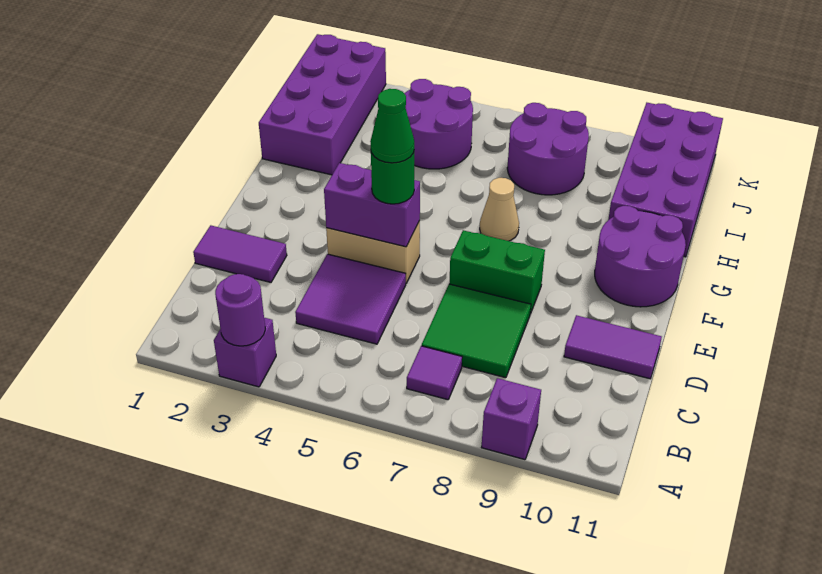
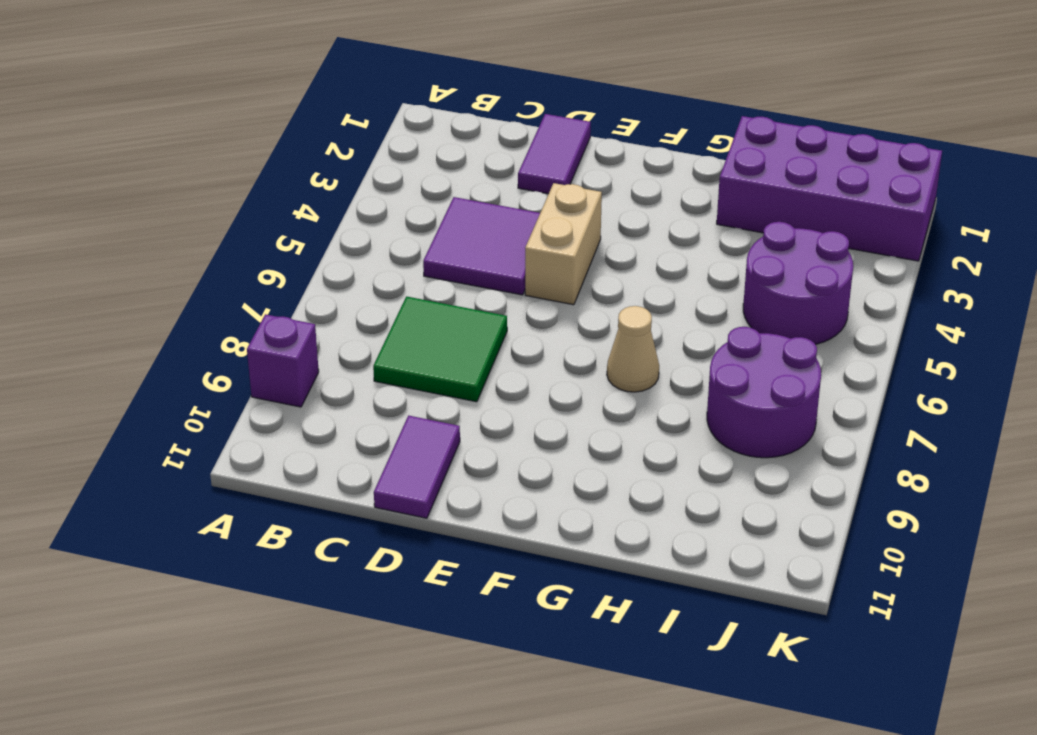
none -> purple brick A3 level 1
none -> purple tile B7 level 1
none -> green brick E7:E8 level 1

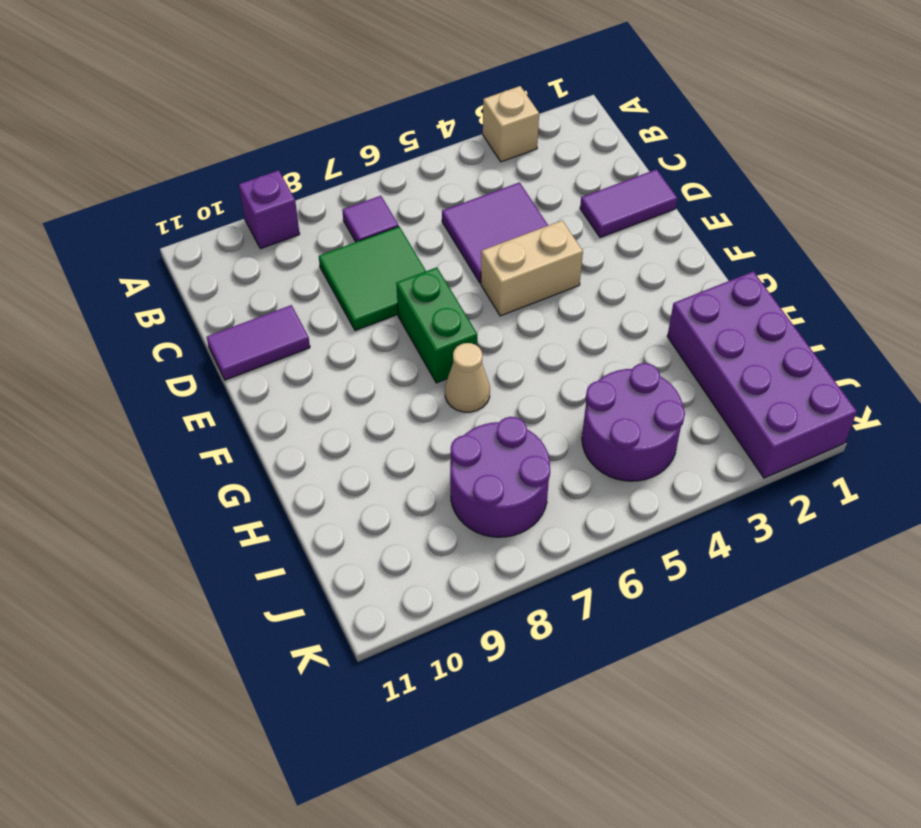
tan brick A3 level 1 -> purple brick A3 level 1
green brick E7:F7 level 1 -> green brick E7:E8 level 1
none -> purple round brick F10:G11 level 1
none -> purple brick H10:K11 level 1
none -> purple round brick A3 level 2

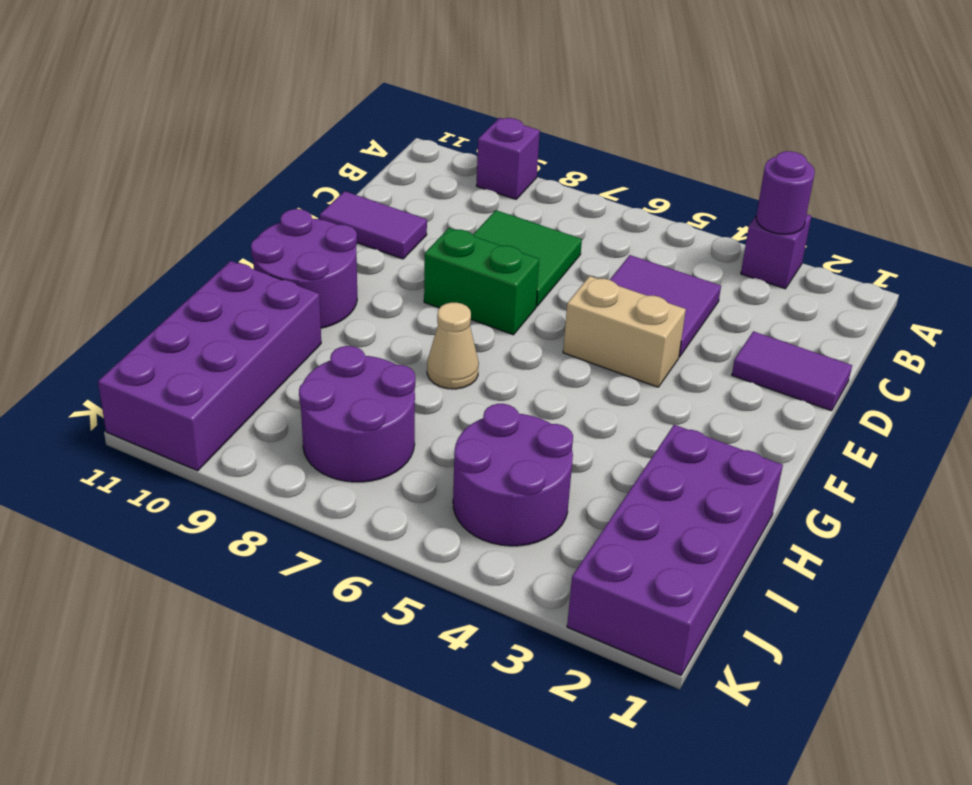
none -> purple tile B7 level 1
none -> purple brick E4:E5 level 2
none -> green round brick E5 level 3

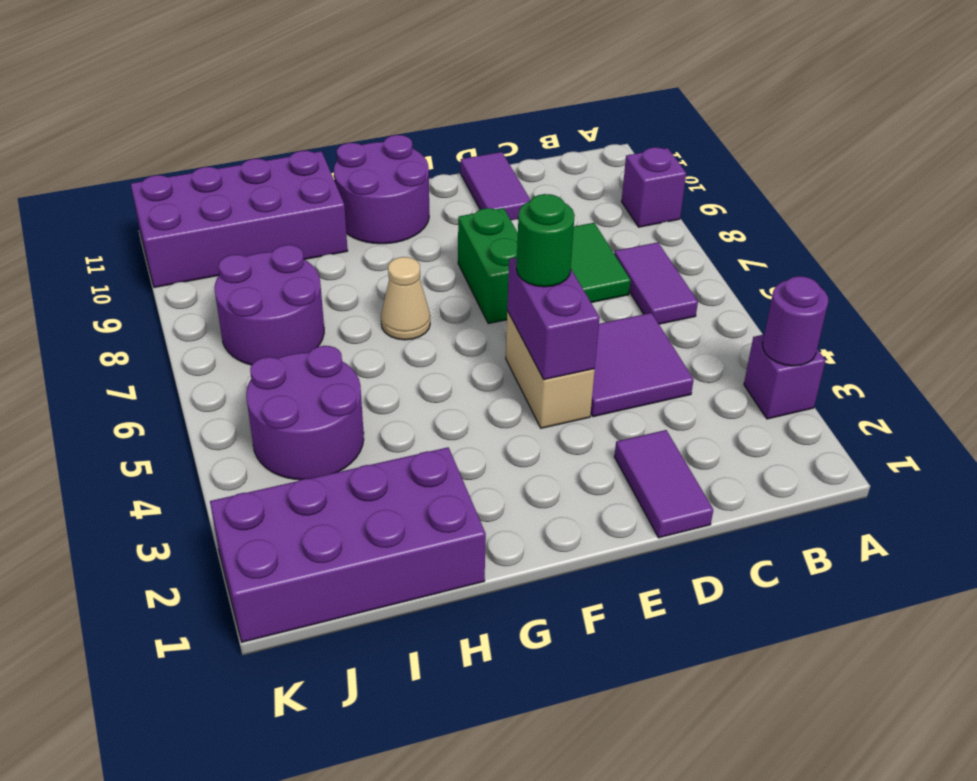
purple tile B6:B7 level 1 -> purple tile B7 level 1
none -> green cone E5 level 4

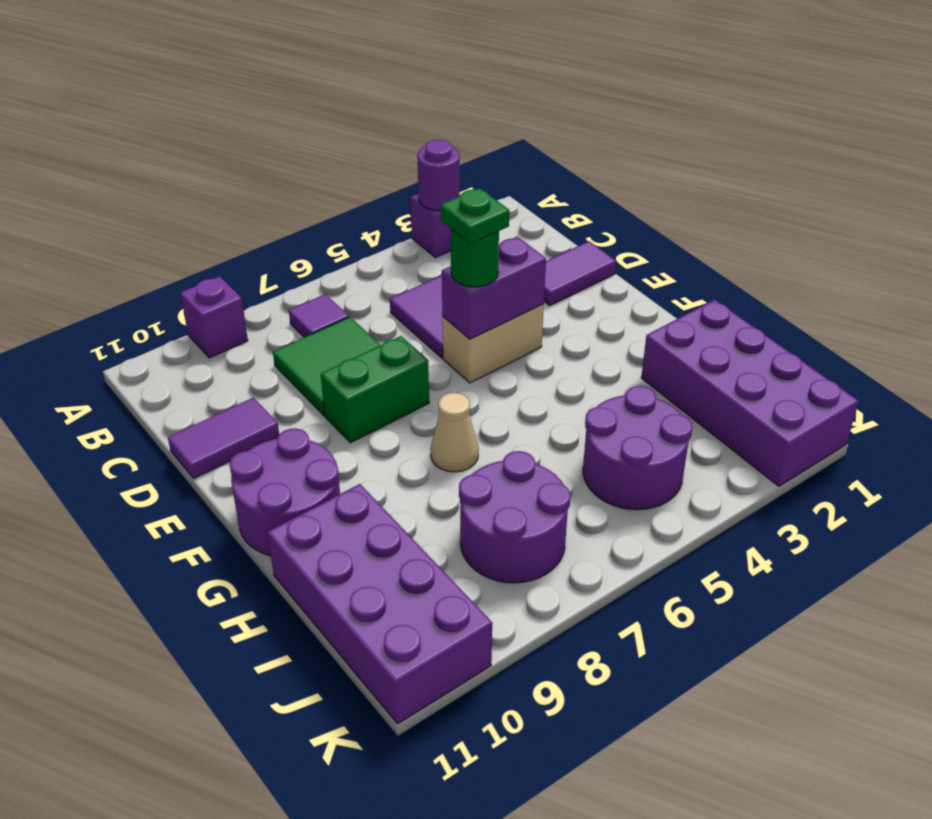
green plate E5 level 4 -> green cone E5 level 4

